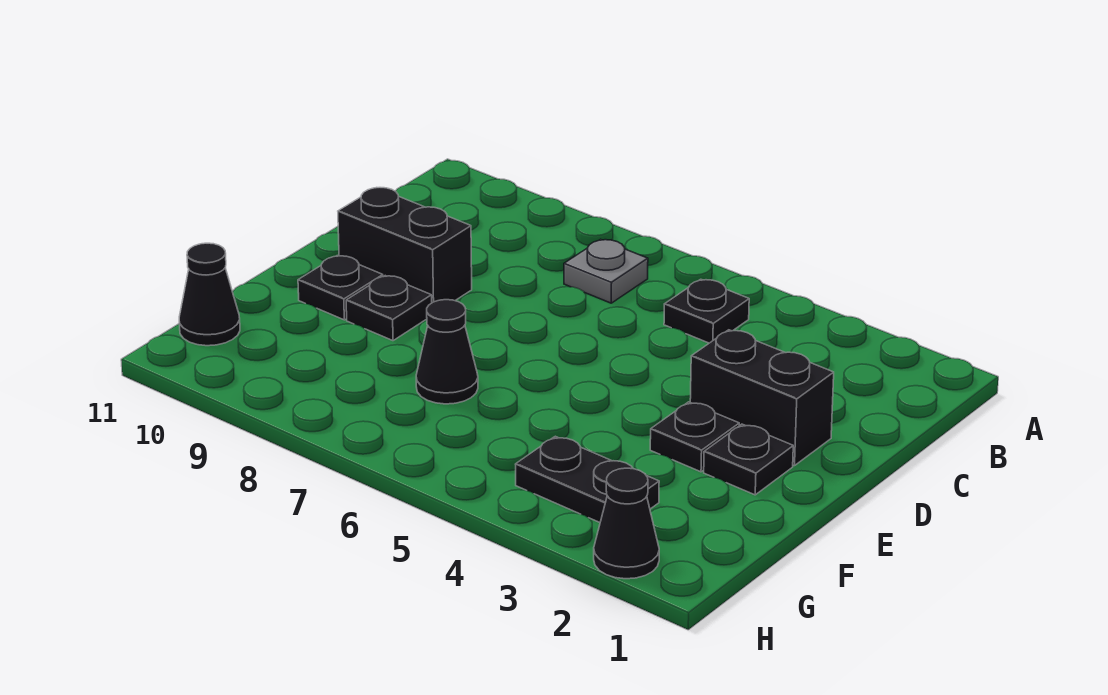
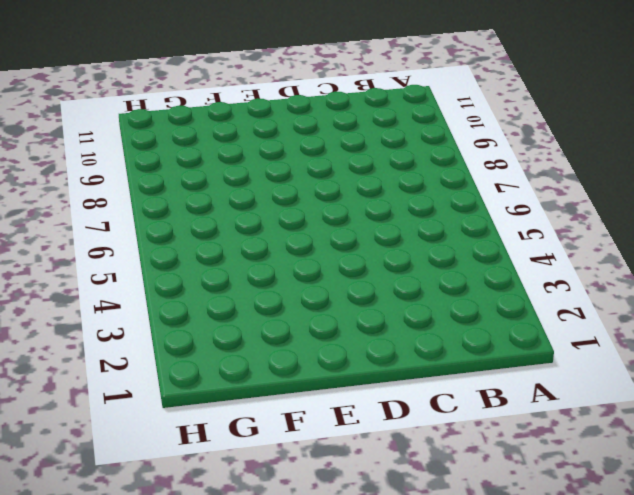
none -> black plate B5 level 1
none -> grey plate B7 level 1
none -> black brick D2:D3 level 1

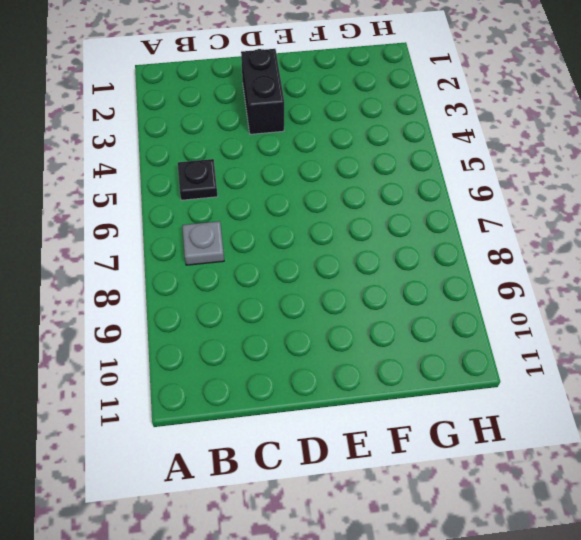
none -> black brick D9:D10 level 1
none -> black plate E2 level 1
none -> black plate E3 level 1

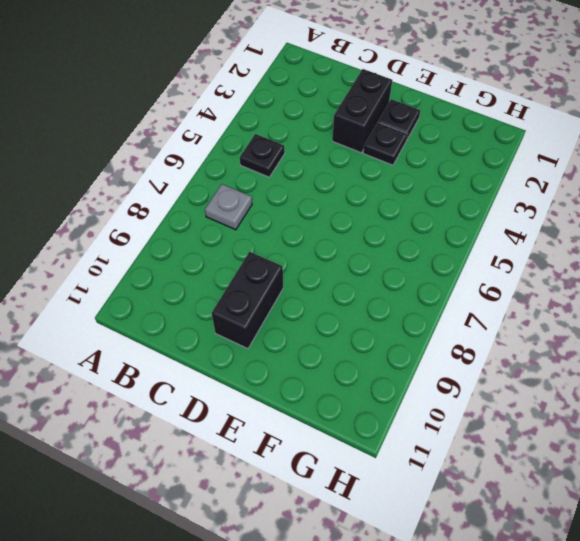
none -> black plate E9 level 1
none -> black plate E10 level 1
none -> black cone F7 level 1

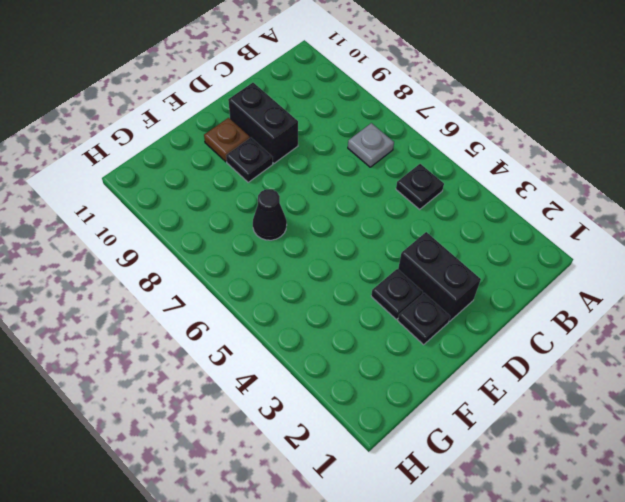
brown plate E10 level 1 -> black plate E10 level 1
none -> black plate G3:G4 level 1
none -> black cone G11 level 1
none -> black cone H2 level 1

